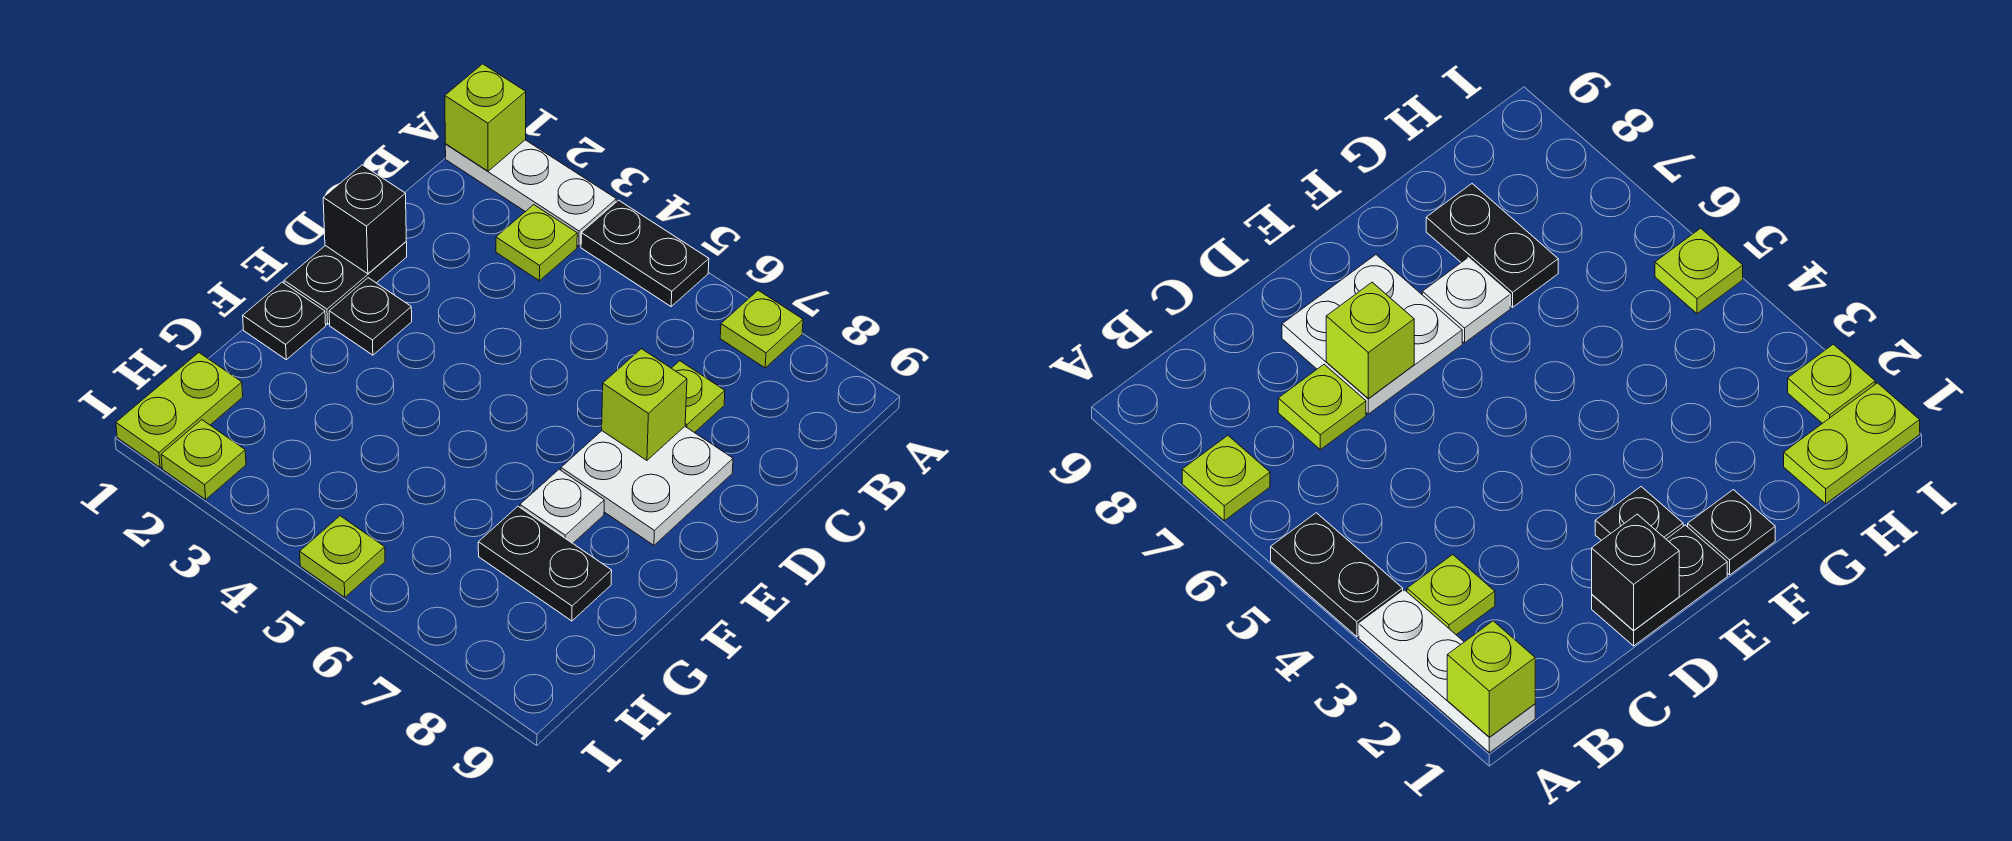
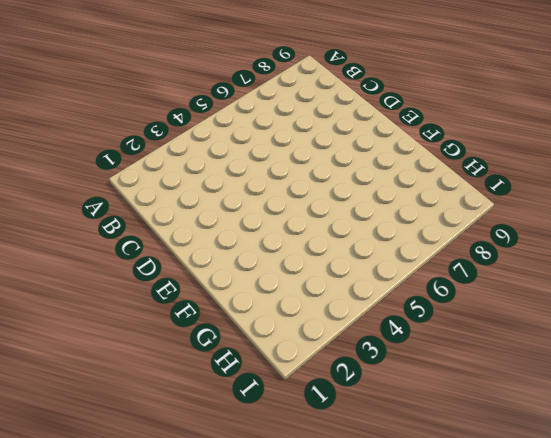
none -> white plate A1:A3 level 1
none -> black plate A4:A5 level 1
none -> lime plate A7 level 1

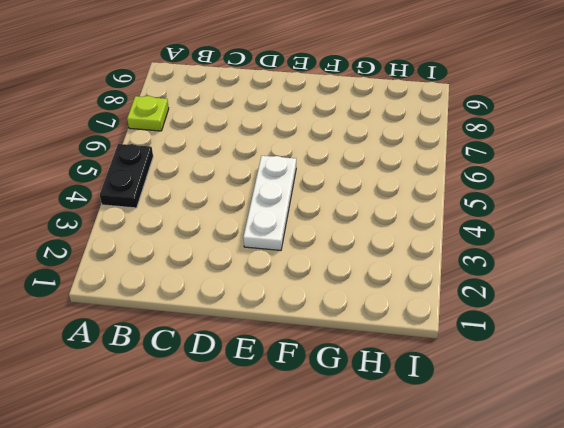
white plate E3:E5 level 1 -> white plate A1:A3 level 1
none -> lime plate B3 level 1
none -> lime plate C7 level 1
none -> black plate D1:E1 level 1

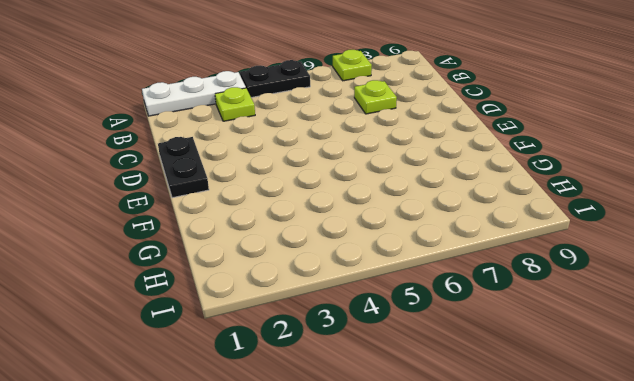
none -> white plate D7:E8 level 1
none -> black plate E2 level 1
none -> black plate F1 level 1

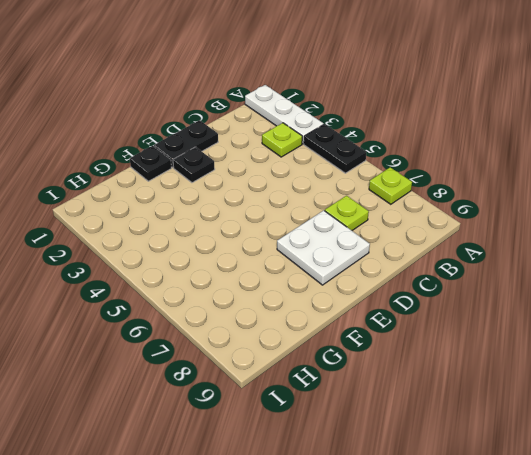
none -> white plate F7 level 1
none -> black plate G7:G8 level 1
none -> lime plate H1:I1 level 1

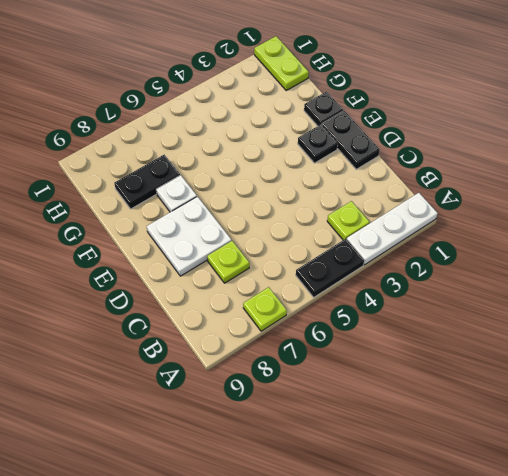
none -> lime plate I2 level 1
none -> lime plate I5 level 1
none -> lime brick A1 level 2

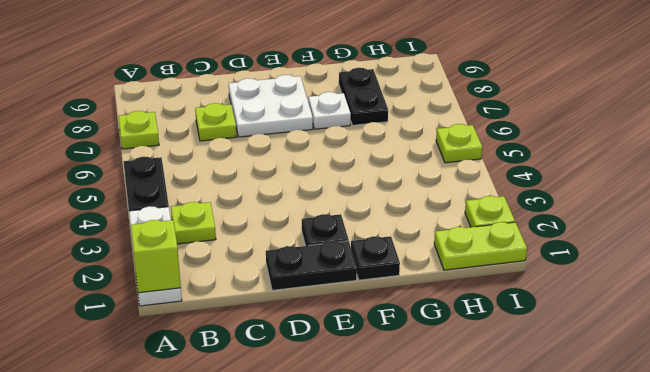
none -> black brick D1 level 2
none -> lime brick D7 level 2

